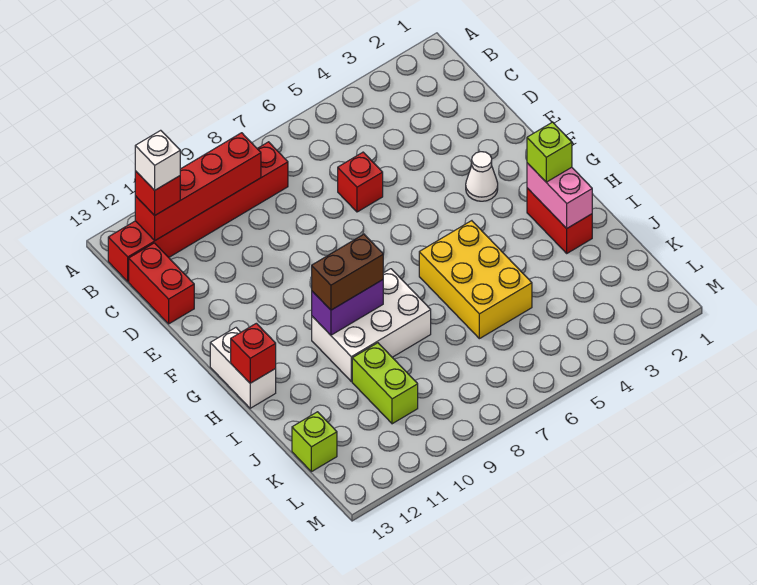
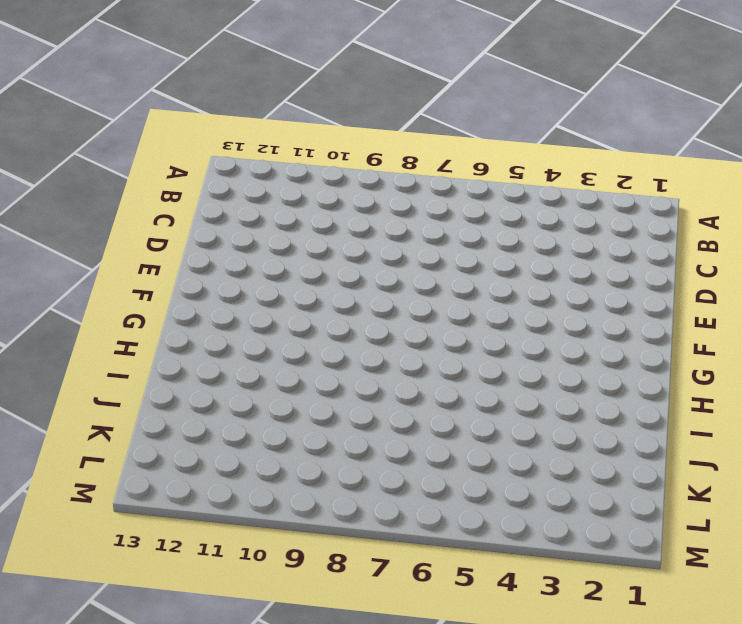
none -> red brick B8:B13 level 1
none -> red brick C13:D13 level 1
none -> red brick D6 level 1

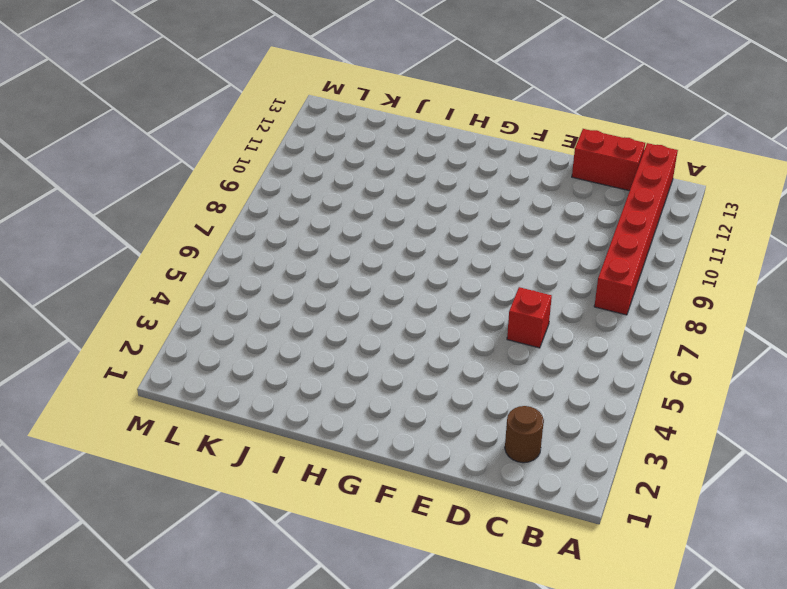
brown round brick C2 level 1 -> none
none -> white cone F3 level 1
none -> white brick G13:H13 level 1
none -> red brick H2:I2 level 1

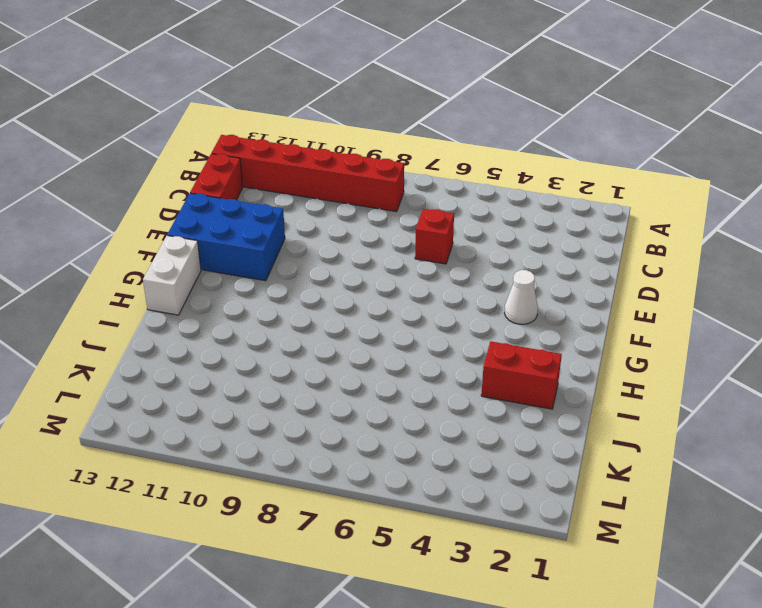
blue brick E11:F13 level 1 -> none
red brick I2:I3 level 1 -> red brick H2:I2 level 1
none -> yellow brick H5:J6 level 1
none -> white brick H8:I10 level 1
none -> lime brick J10:K10 level 1

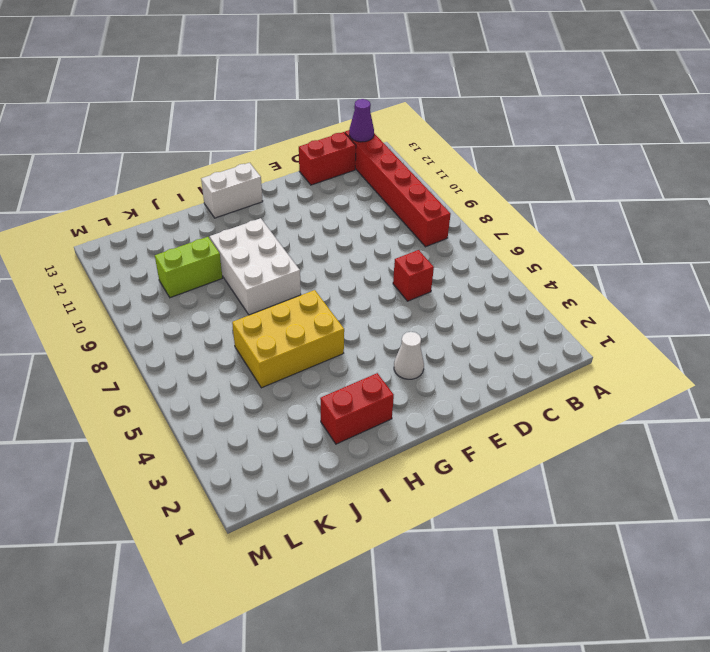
purple cone B13 level 2 -> none
none -> lime brick K13 level 1
none -> red brick B9:B12 level 2
none -> pink brick H2:I2 level 2

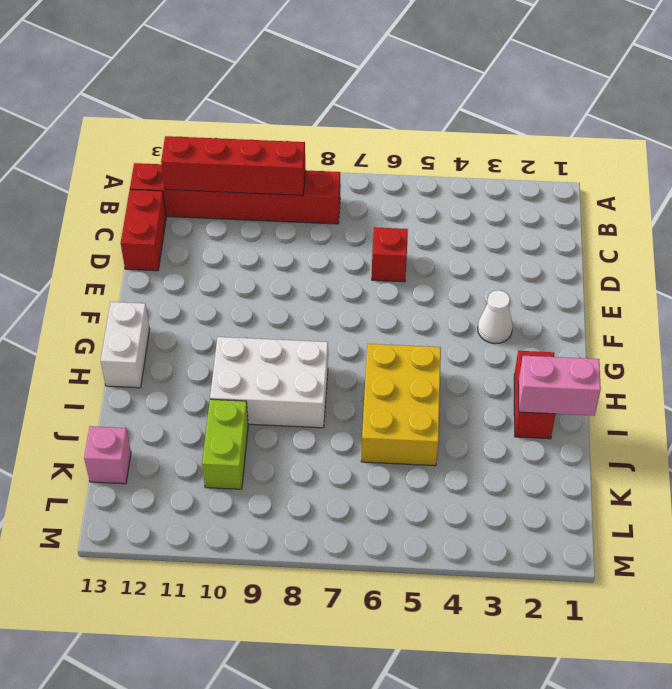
pink brick I1:I2 level 2 -> pink brick H2:I2 level 2
pink brick K13 level 1 -> lime brick K13 level 1
none -> purple brick H9:H10 level 2
none -> red brick H13 level 2
none -> red brick B12 level 3

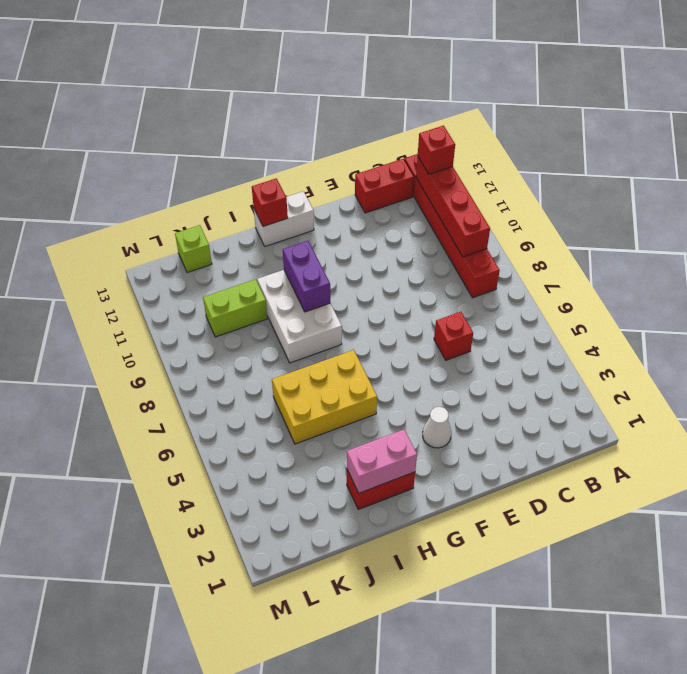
none -> lime brick H2 level 3
none -> brown brick H9:H10 level 3
none -> white brick B12 level 4

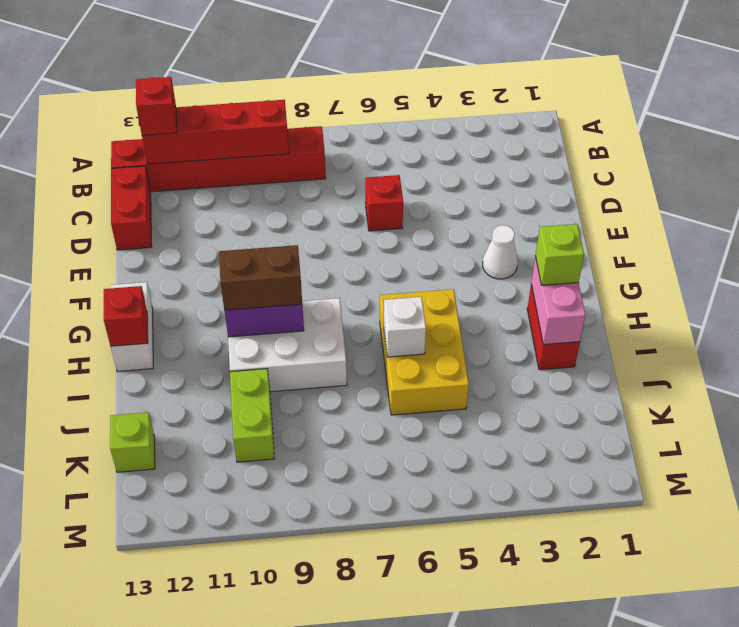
white brick I6 level 2 -> white brick B12 level 4

